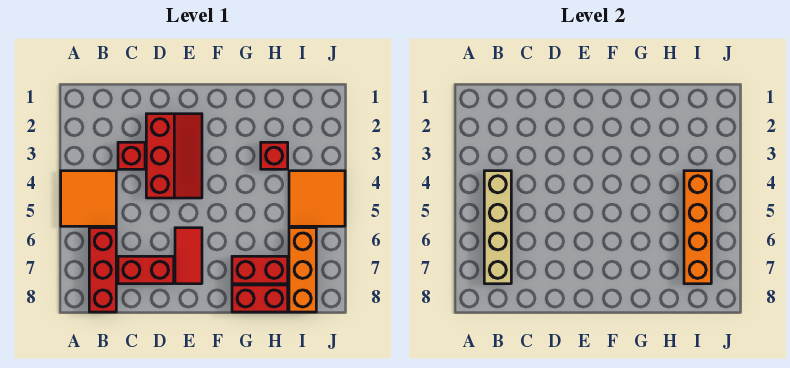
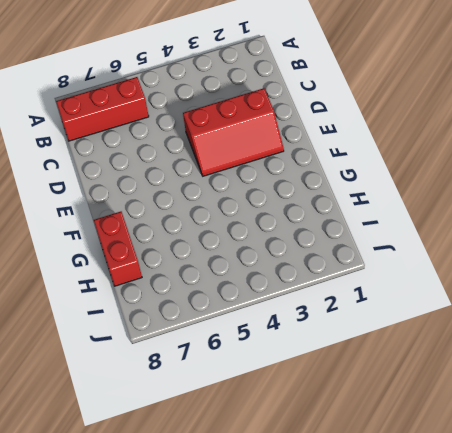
none -> orange tile A4:B5 level 1
none -> red brick C3 level 1
none -> red brick C7:D7 level 1

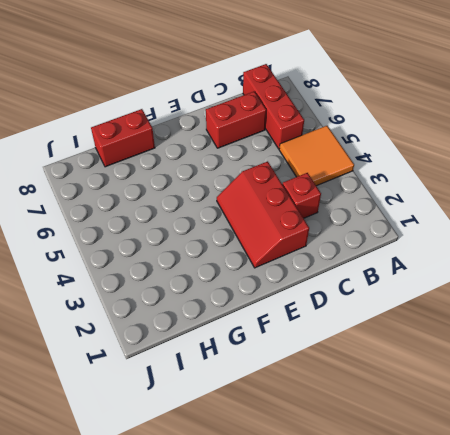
none -> red tile E6:E7 level 1
none -> red brick G7:H7 level 1
none -> red brick H3 level 1

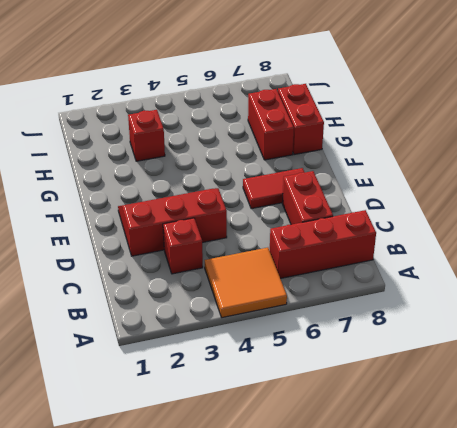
none -> orange tile I4:J5 level 1
none -> orange brick I6:I8 level 1
none -> tan brick B4:B7 level 2

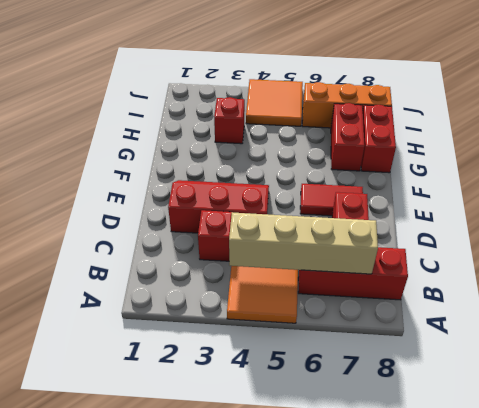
none -> orange brick I4:I7 level 2

